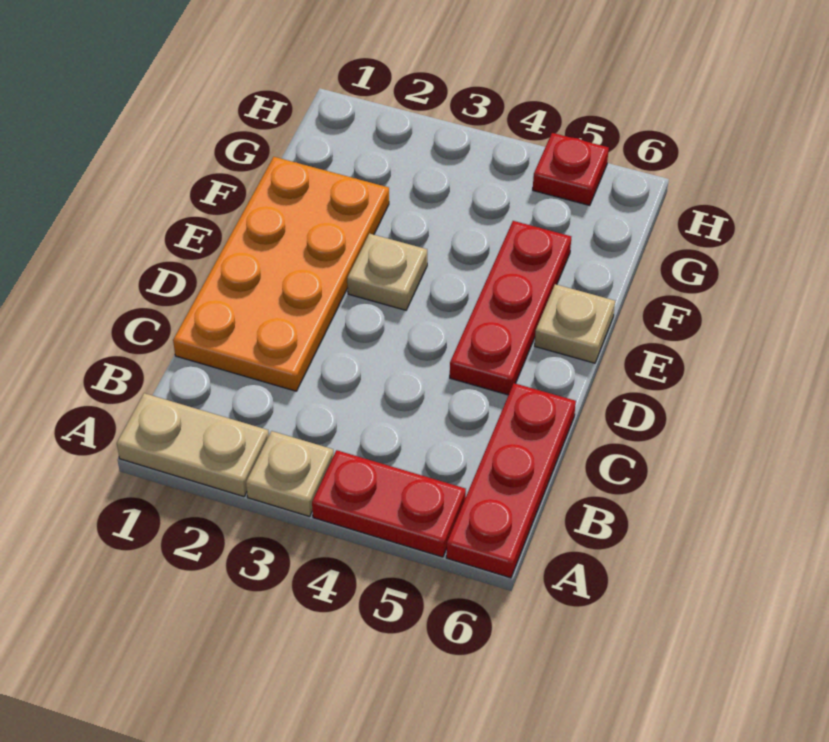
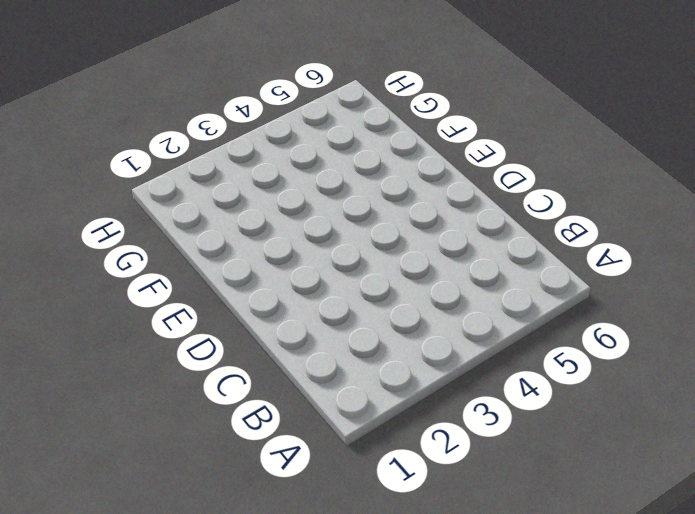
none -> tan plate A1:A2 level 1
none -> tan plate A3 level 1

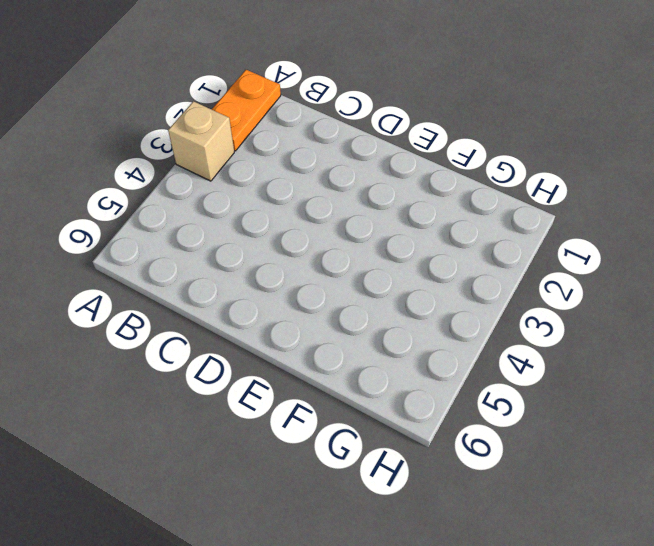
orange plate A1:A2 level 1 -> tan plate A1:A2 level 1
tan brick A3 level 1 -> tan plate A3 level 1
none -> red plate A4:A5 level 1
none -> red plate A6:C6 level 1

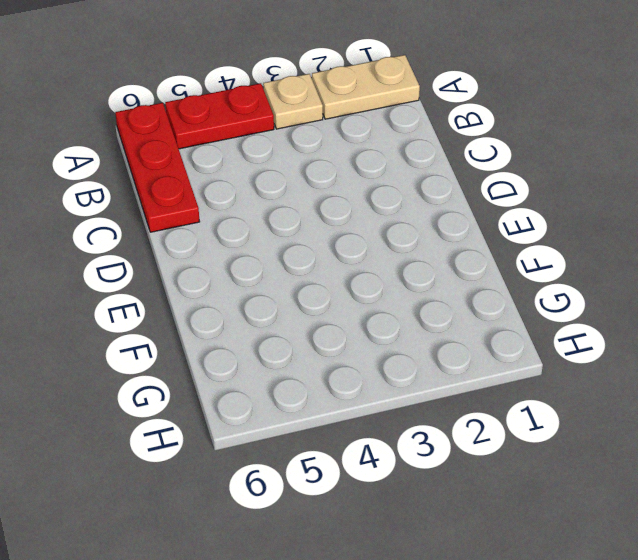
none -> orange plate C1:F2 level 1
none -> red plate D5:F5 level 1

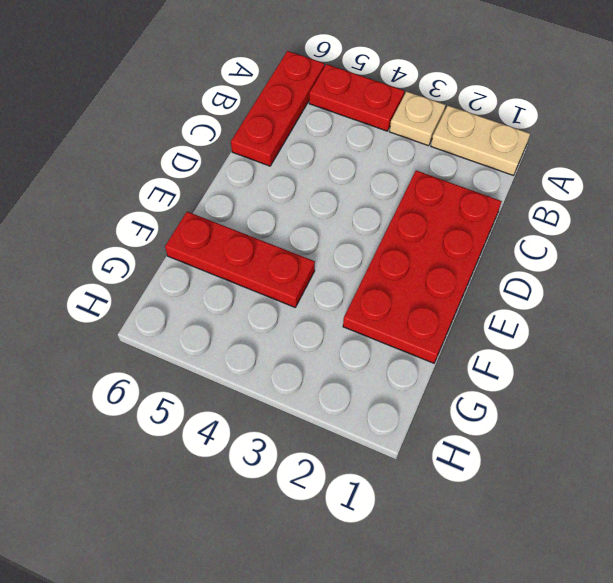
red plate C1:F2 level 1 -> orange plate C1:F2 level 1
red plate F4:F6 level 1 -> red plate D5:F5 level 1
none -> tan plate E3 level 1
none -> tan plate E6 level 1

